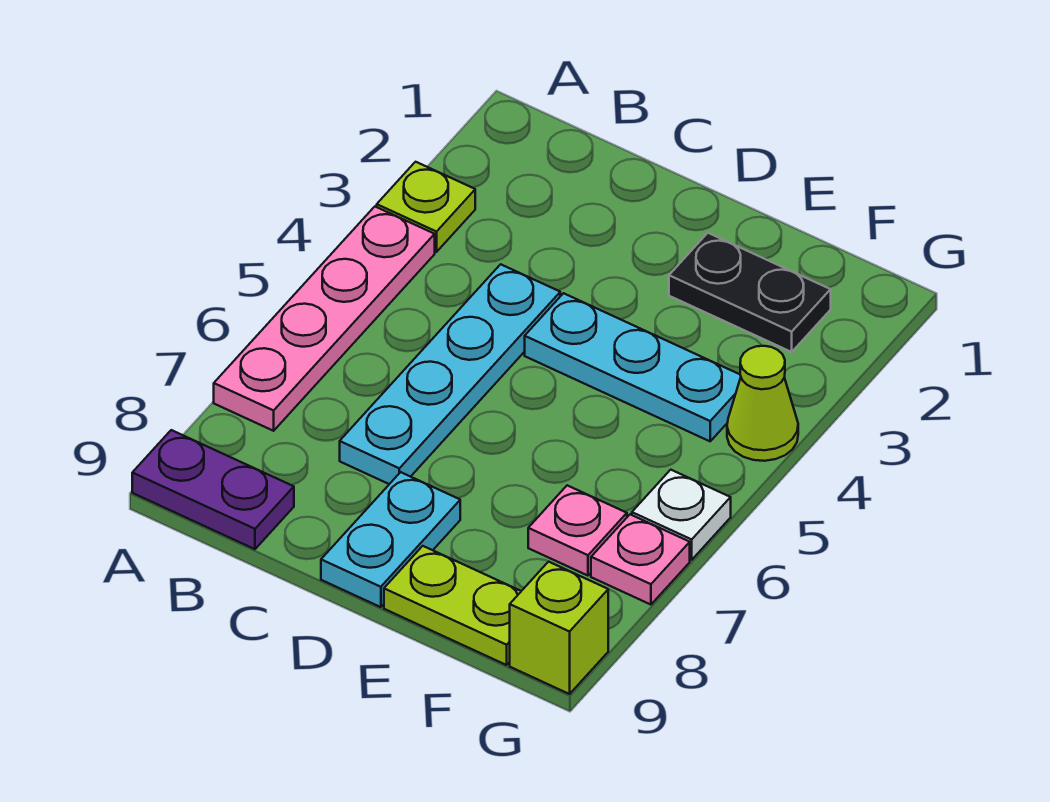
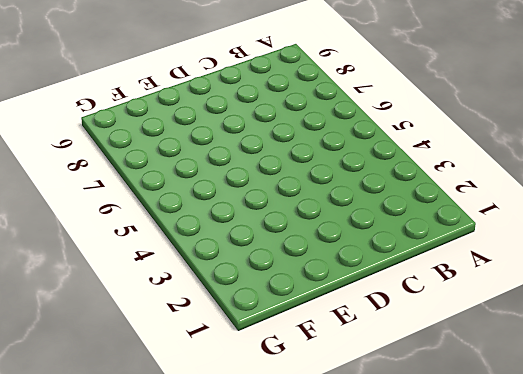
none -> lime plate A3 level 1
none -> pink plate A4:A7 level 1
none -> purple plate A9:B9 level 1

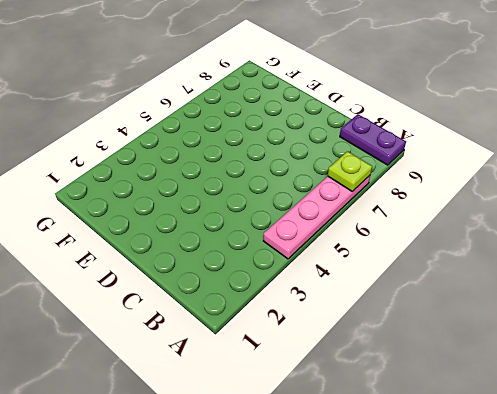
lime plate A7 level 2 -> lime plate A3 level 1
none -> cyan plate C4:C7 level 1
none -> cyan plate D4:F4 level 1
none -> cyan plate D8:D9 level 1

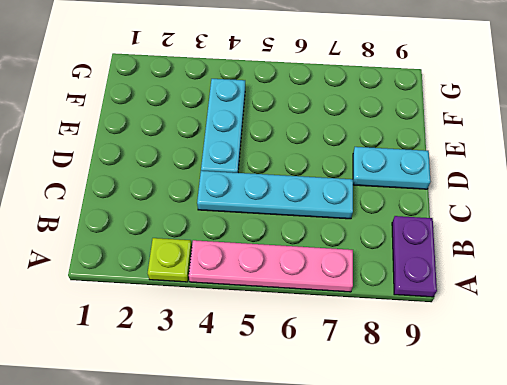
none -> black plate E2:F2 level 1
none -> lime plate E9:F9 level 1
none -> pink plate F7 level 1

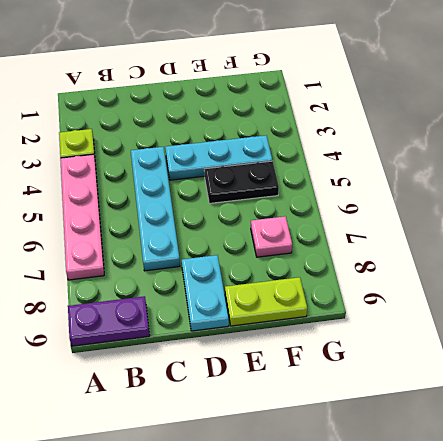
black plate E5:F5 level 1 -> black plate E2:F2 level 1
none -> lime cone G4 level 1
none -> white plate G6 level 1
none -> pink plate G7 level 1

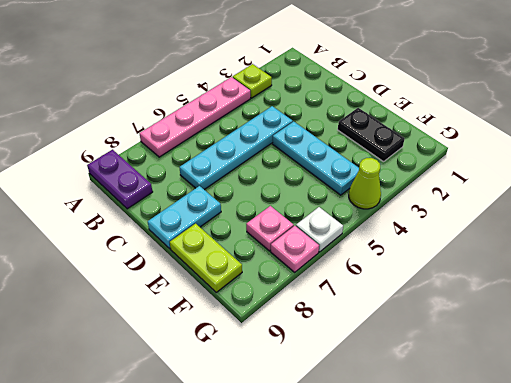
none -> lime brick G9 level 1

